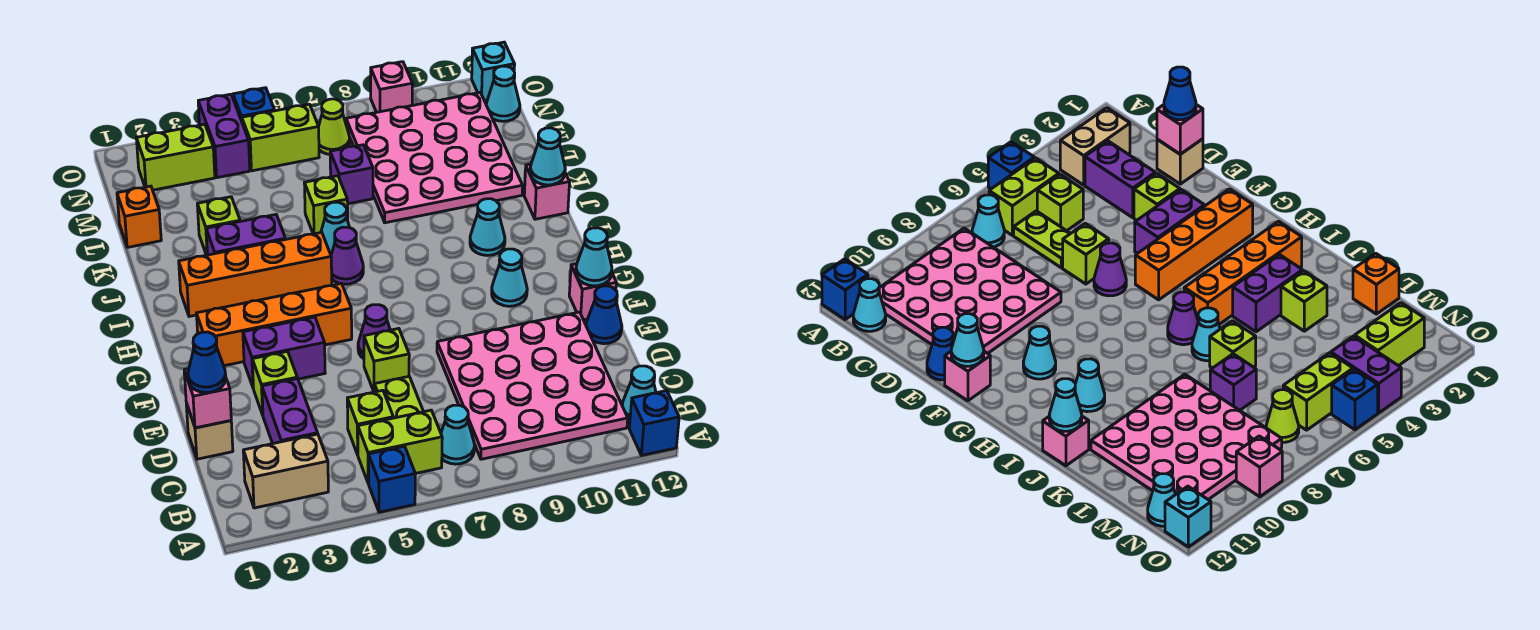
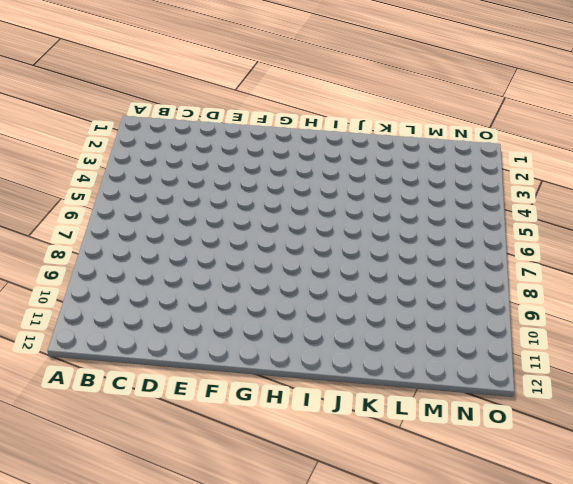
none -> blue brick A5 level 1
none -> blue brick A12 level 1
none -> tan brick B2:B3 level 1
none -> lime brick B5:B6 level 1

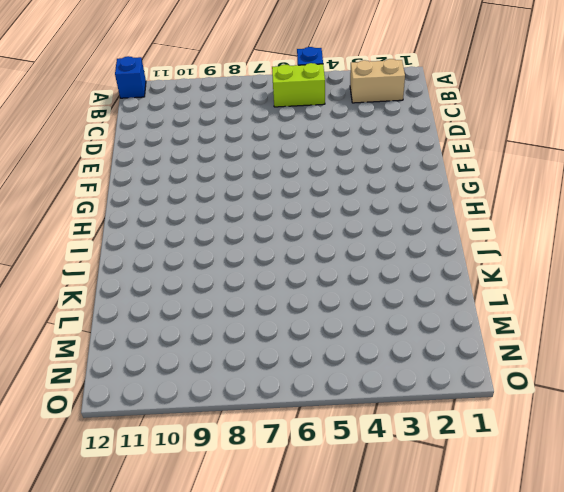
none -> cyan cone B7 level 1
none -> pink plate B8:E11 level 1
none -> cyan cone B12 level 1
none -> purple brick C3:D3 level 1

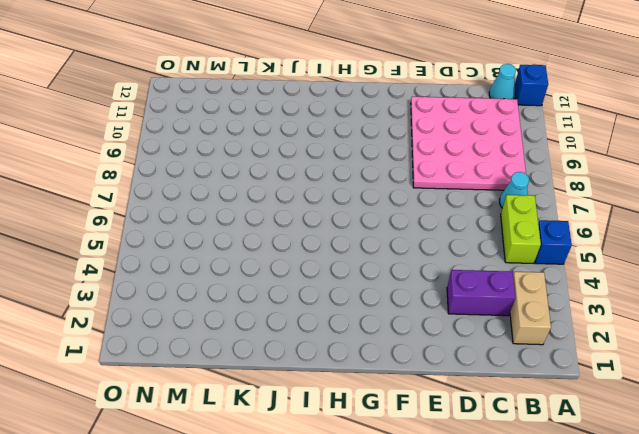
none -> lime brick C5 level 1
none -> lime plate C6:D6 level 1
none -> tan brick D1 level 1
none -> lime brick E3 level 1

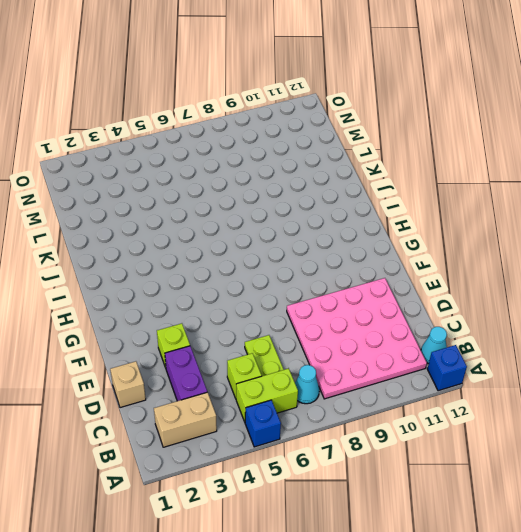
none -> lime brick E6 level 1
none -> blue cone E12 level 1
none -> purple brick F3:F4 level 1
none -> purple cone F6 level 1

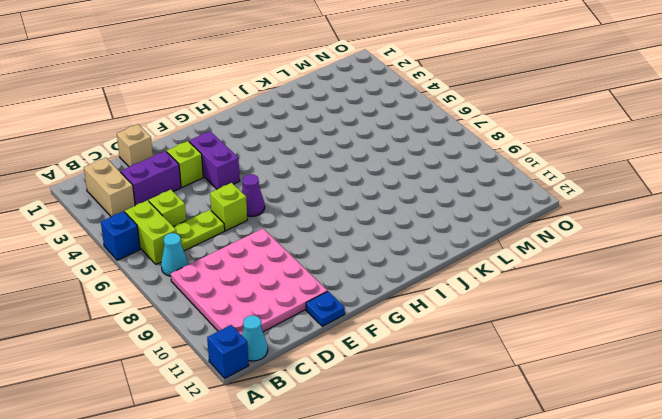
blue plate E12 level 1 -> blue cone E12 level 1
none -> pink brick F12 level 1
none -> orange brick G2:G5 level 1
none -> cyan cone G10 level 1
none -> orange brick I2:I5 level 1

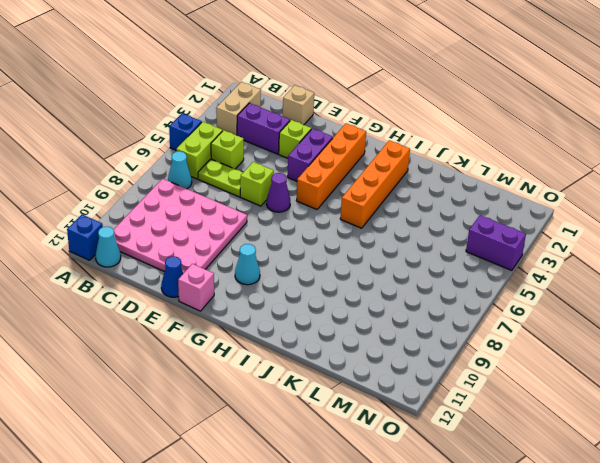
none -> purple cone I6 level 1
none -> cyan cone I10 level 1
none -> purple brick J3:J4 level 1
none -> cyan cone J6 level 1

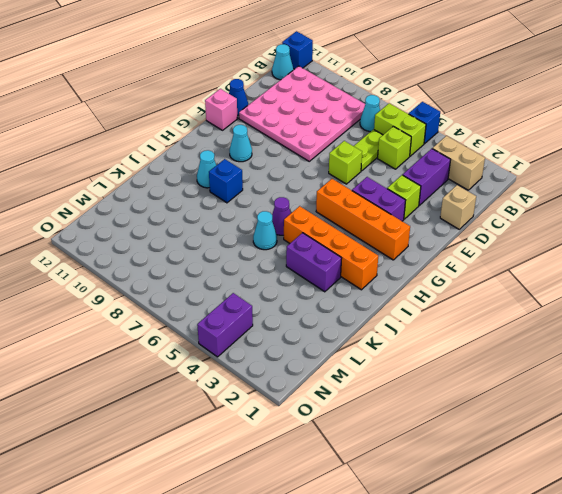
blue brick I9 level 1 -> blue brick O5 level 1
none -> purple cone F6 level 1
none -> pink brick J12 level 1
none -> lime brick K3 level 1
none -> lime brick K6 level 1

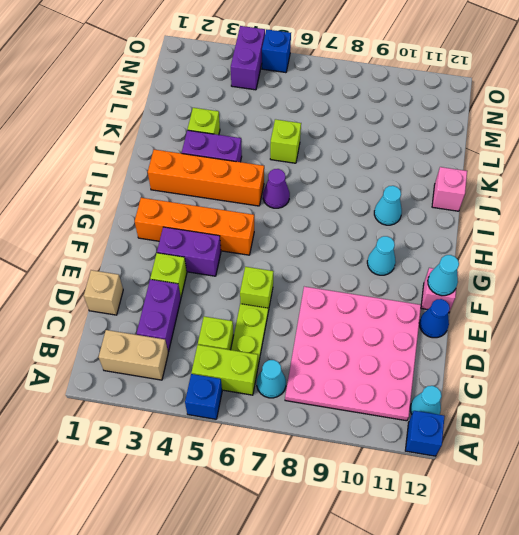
none -> purple cone F6 level 1
none -> cyan cone J6 level 1
none -> pink plate K8:N11 level 1
none -> orange brick L1 level 1

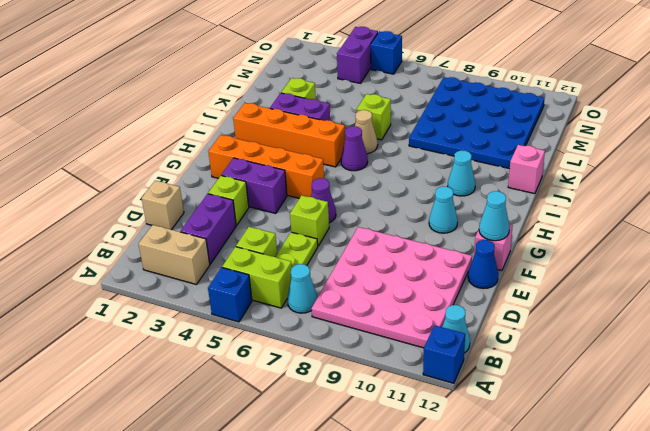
tan cone J6 level 1 -> cyan cone J6 level 1
blue plate K8:N11 level 1 -> pink plate K8:N11 level 1
none -> orange brick L1 level 1
none -> purple brick L7 level 1
none -> lime brick N2:N3 level 1
none -> lime brick N5:N6 level 1

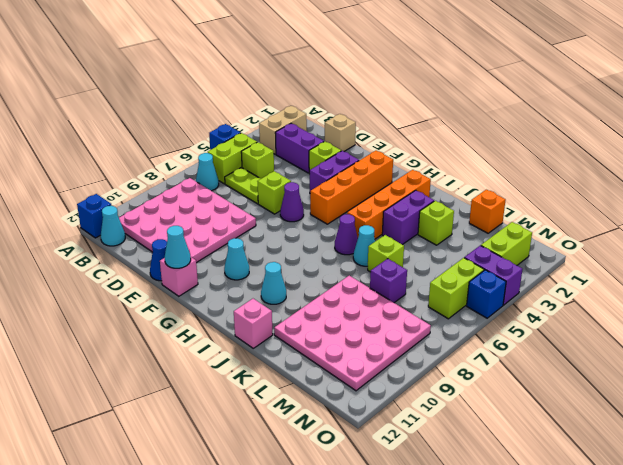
none -> lime cone N7 level 1
none -> cyan cone N12 level 1
none -> pink brick O9 level 1
none -> cyan brick O12 level 1

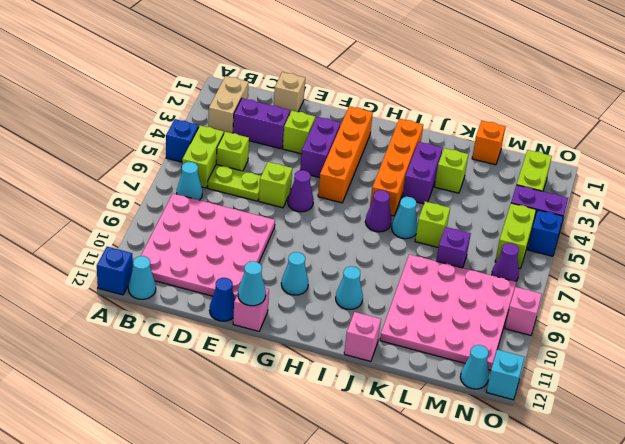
purple cone N7 level 1 -> lime cone N7 level 1
none -> pink brick D1 level 2
none -> cyan cone J12 level 2
none -> blue cone D1 level 3

